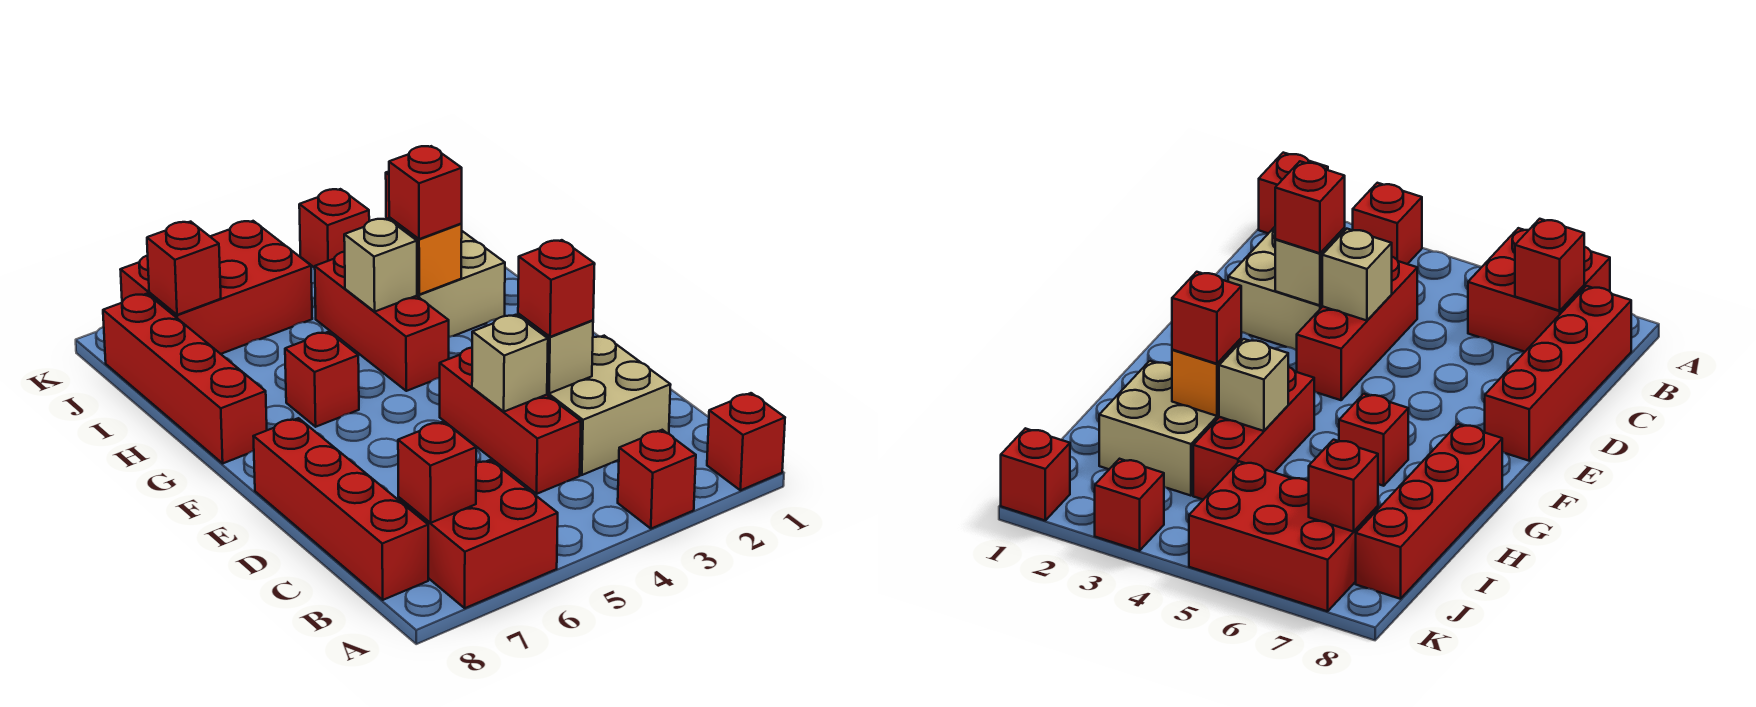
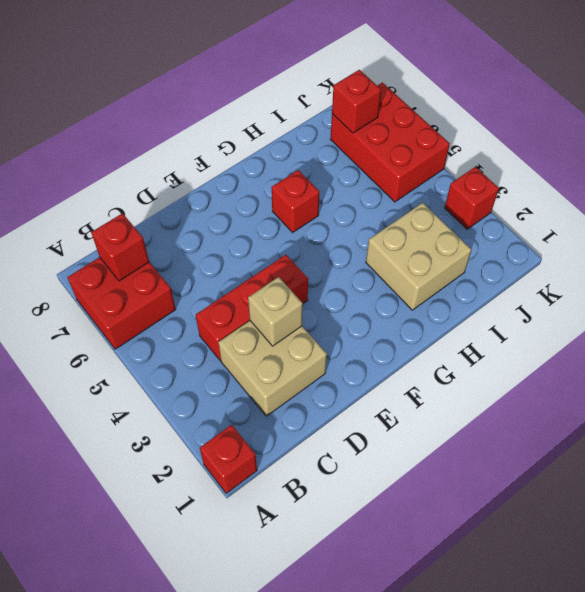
none -> red brick A3 level 1
none -> red brick B8:E8 level 1
none -> red brick G4:I4 level 1

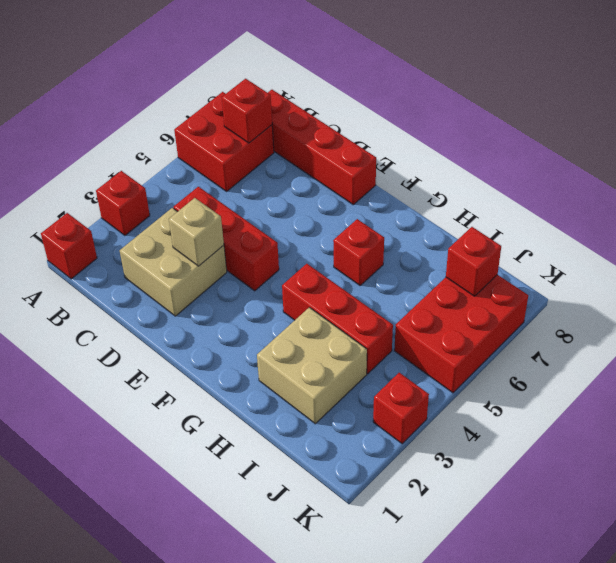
none -> red brick G8:J8 level 1
none -> red brick K1 level 1
none -> tan brick D4 level 2

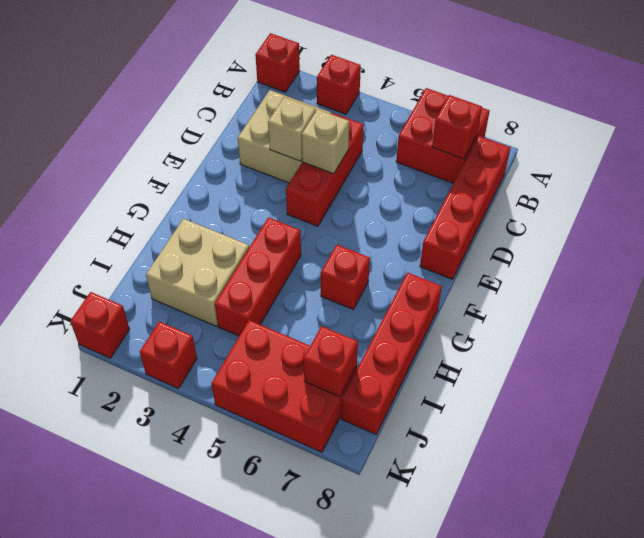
none -> orange brick H3 level 2
none -> tan brick H4 level 2
none -> red brick D3 level 3

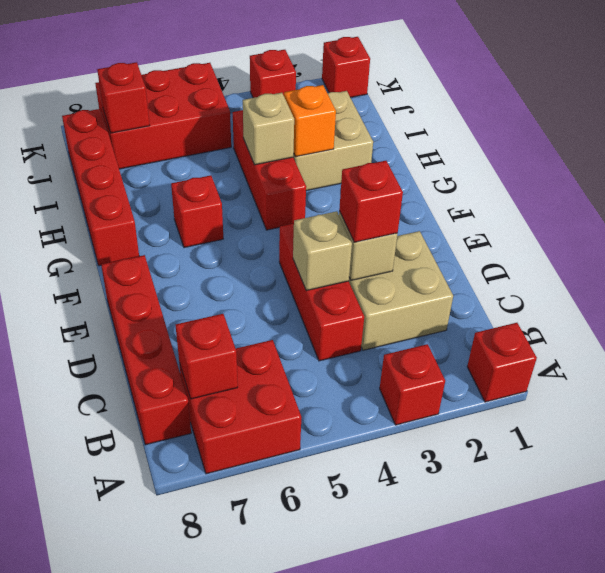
none -> red brick H3 level 3

